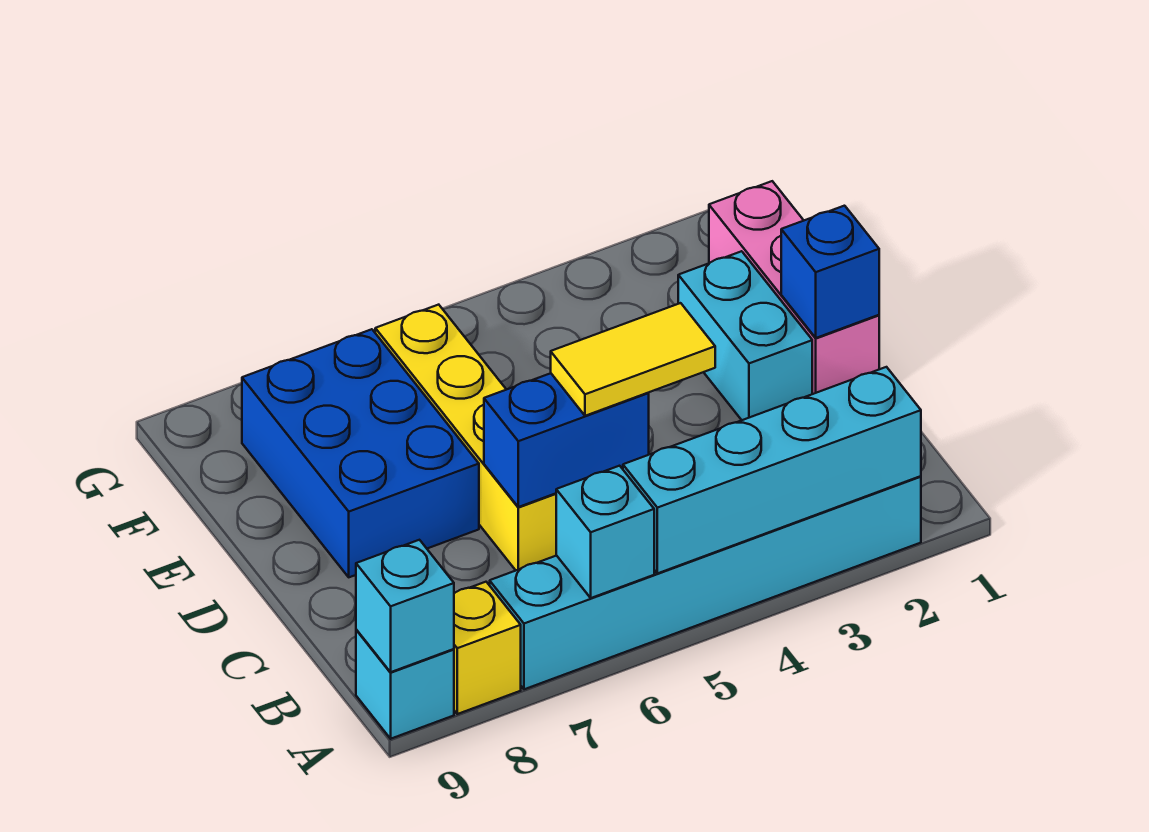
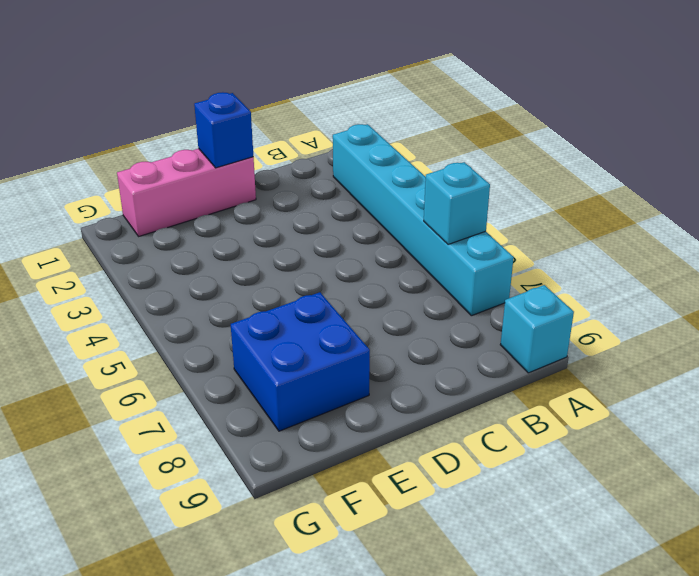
blue brick E7:F8 level 1 -> blue brick D7:F8 level 1
none -> yellow brick A8 level 1
none -> yellow brick C6:F6 level 1
none -> cyan brick D2:E2 level 1

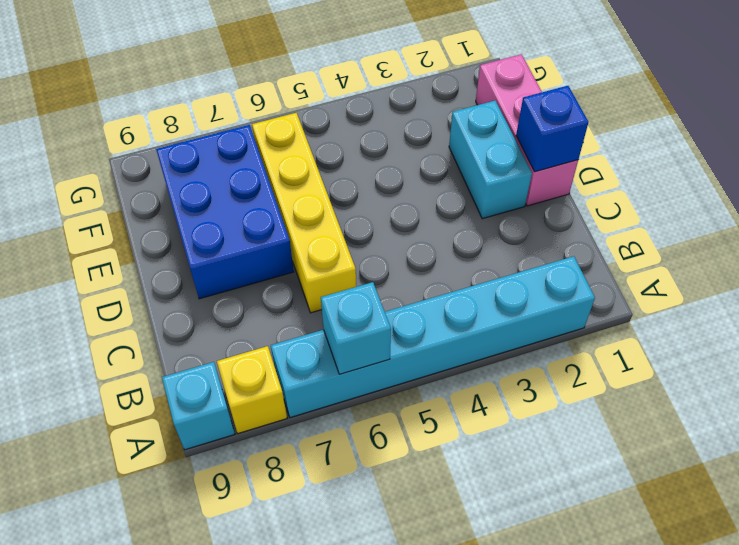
none -> cyan brick A2:A5 level 2
none -> cyan brick A9 level 2
none -> blue brick C5:C6 level 2

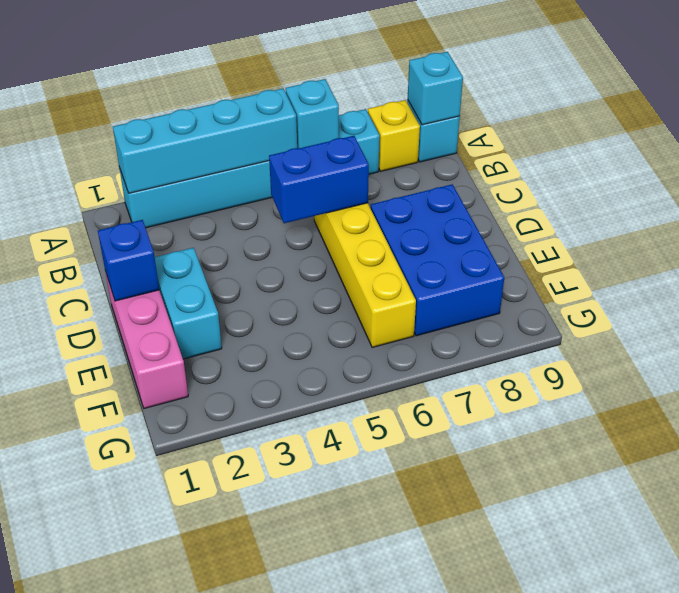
none -> yellow tile C4:C5 level 3

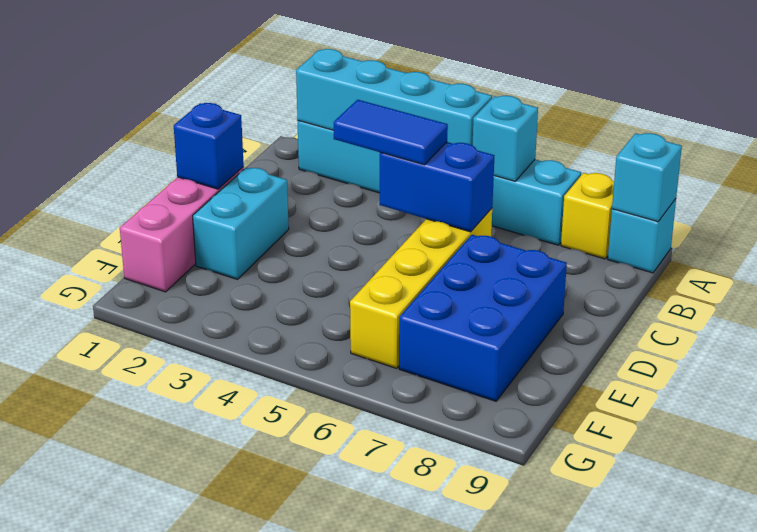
blue tile C4:C5 level 3 -> yellow tile C4:C5 level 3

